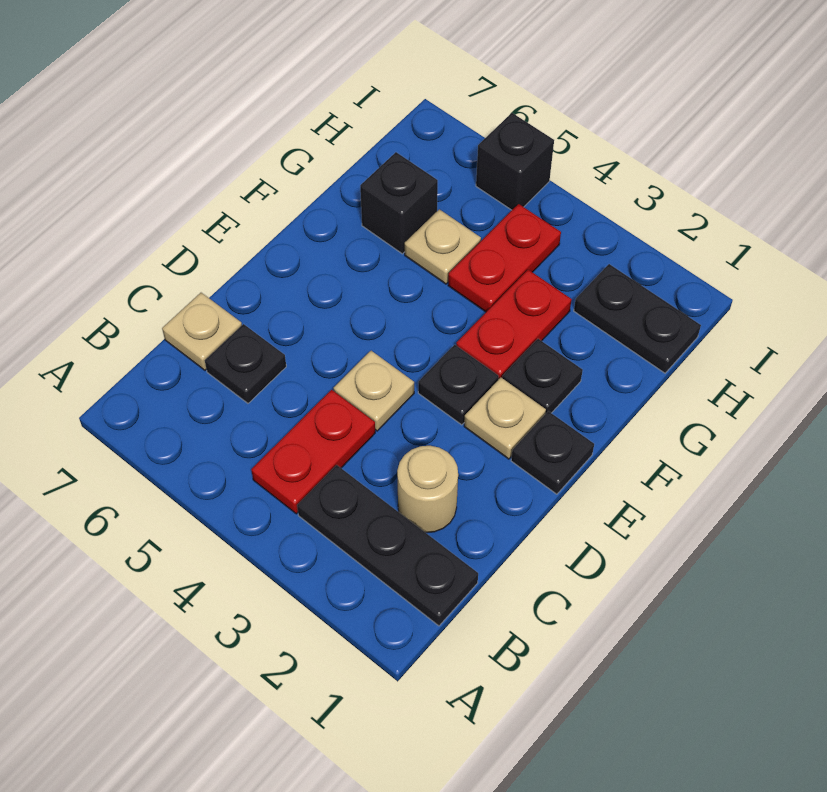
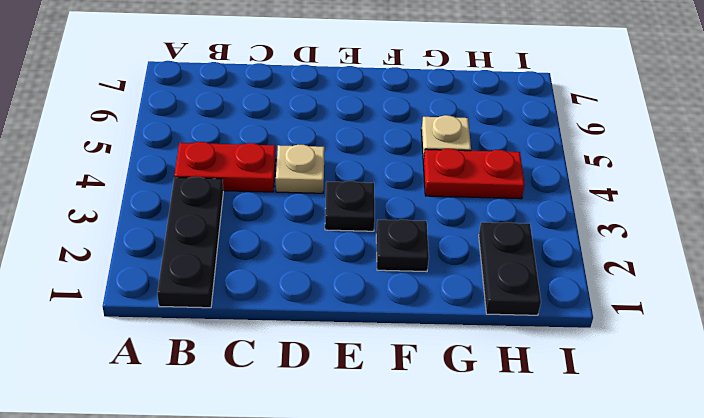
none -> tan round brick C2 level 1
none -> black plate C6 level 1
none -> tan plate C7 level 1

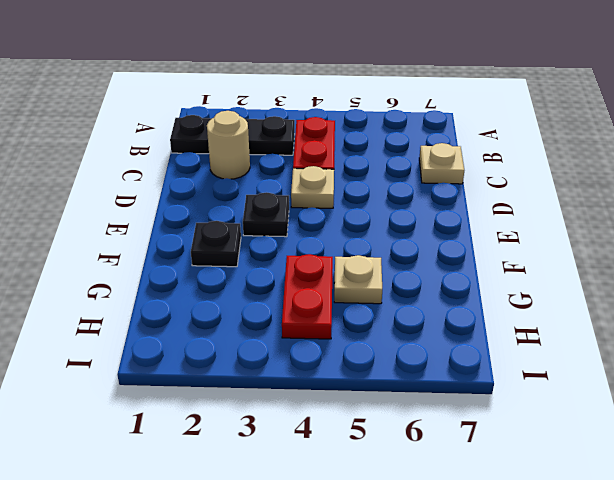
none -> black plate C6 level 1
none -> black plate E1 level 1
none -> tan plate E2 level 1

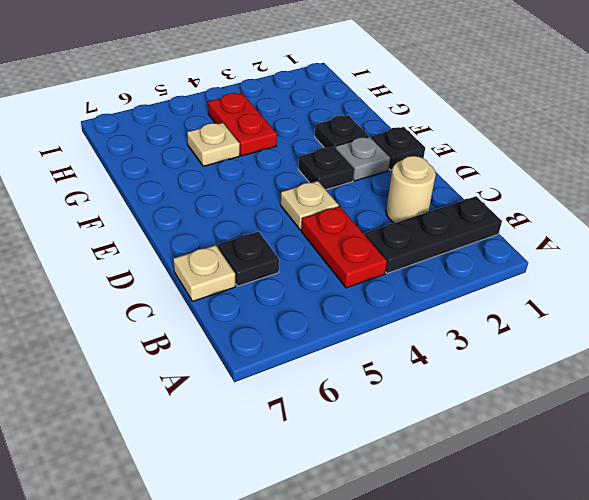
grey plate E2 level 1 -> tan plate E2 level 1
none -> red plate F3:G3 level 1
none -> black brick G6 level 1
none -> black plate H1:H2 level 1

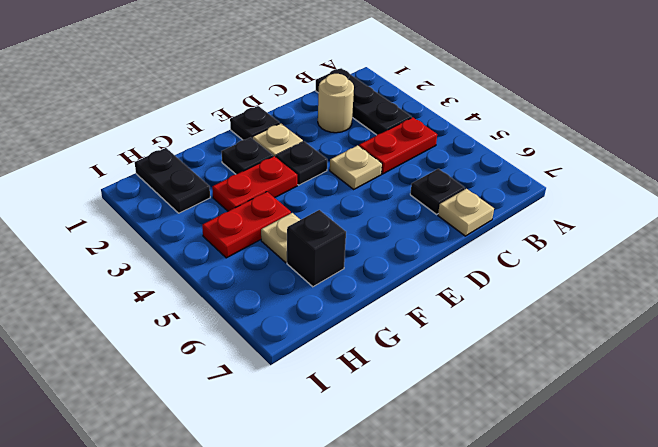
none -> black brick I5 level 1

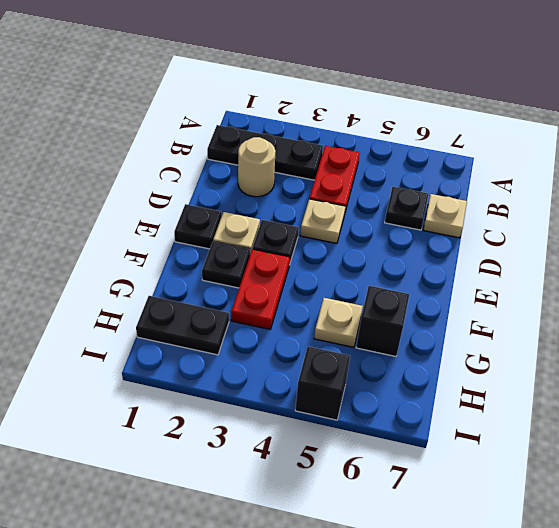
none -> red plate G4:H4 level 1

